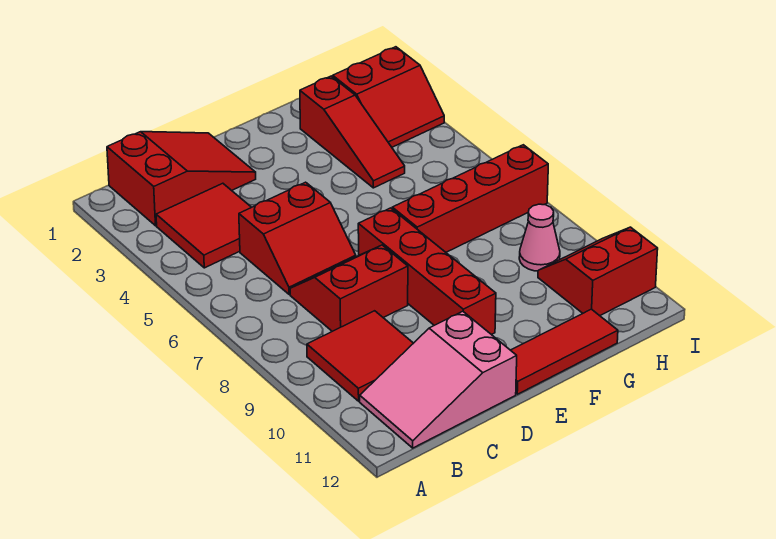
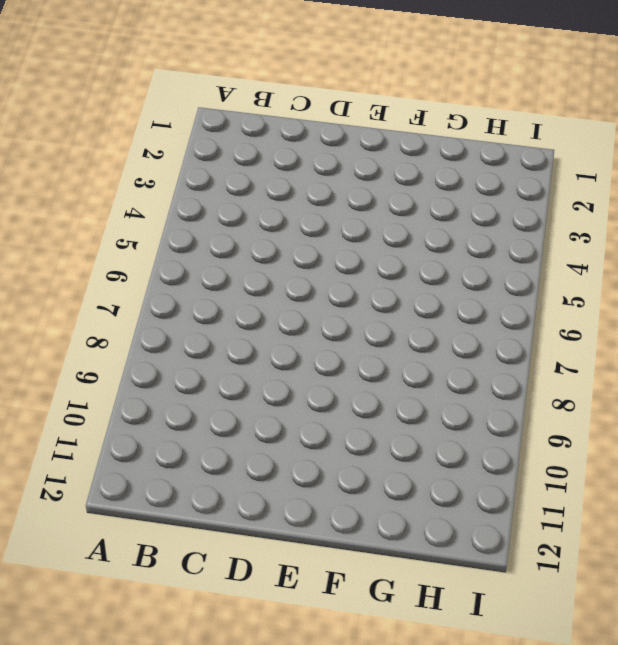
none -> red slope B1:D2 level 1 top B
none -> red tile B3:C4 level 1
none -> red tile B9:C10 level 1

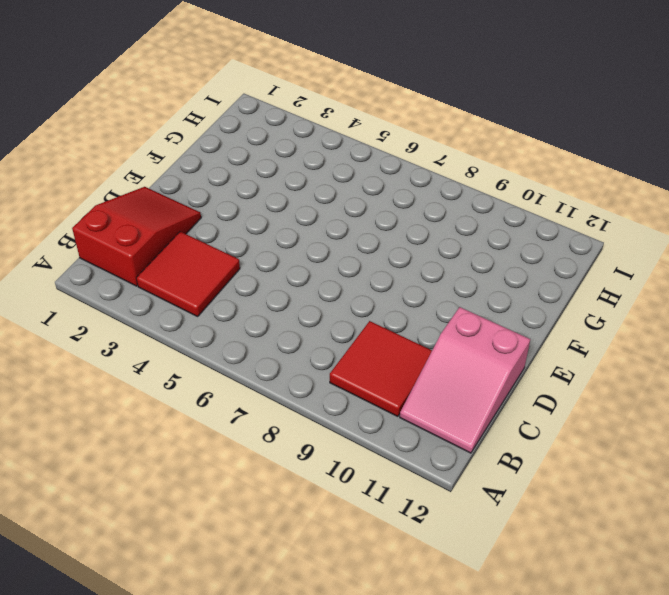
none -> red slope C5:D6 level 1 top 5
none -> red slope C7:D8 level 1 top 8
none -> red brick E7:E10 level 1

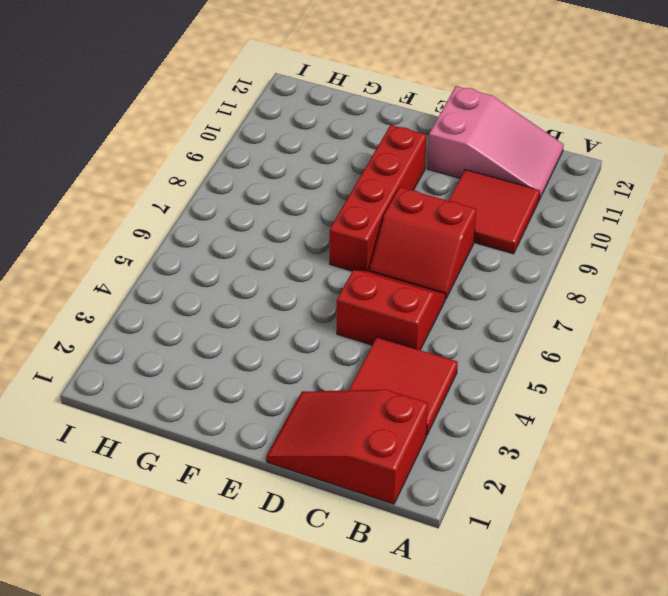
none -> red tile E12:G12 level 1
none -> red brick F7:I7 level 1
none -> red slope G2:G4 level 1 top 2

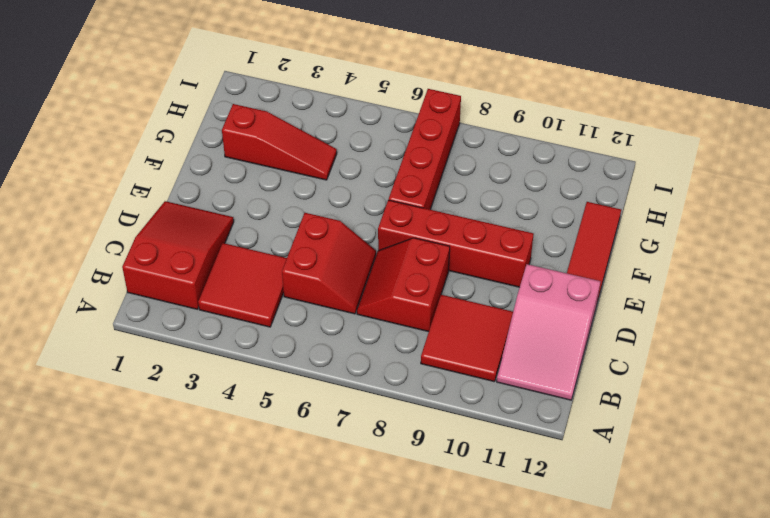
none -> red slope H2:I3 level 1 top 2
none -> pink cone H9 level 1
none -> red slope H10:I11 level 1 top 11

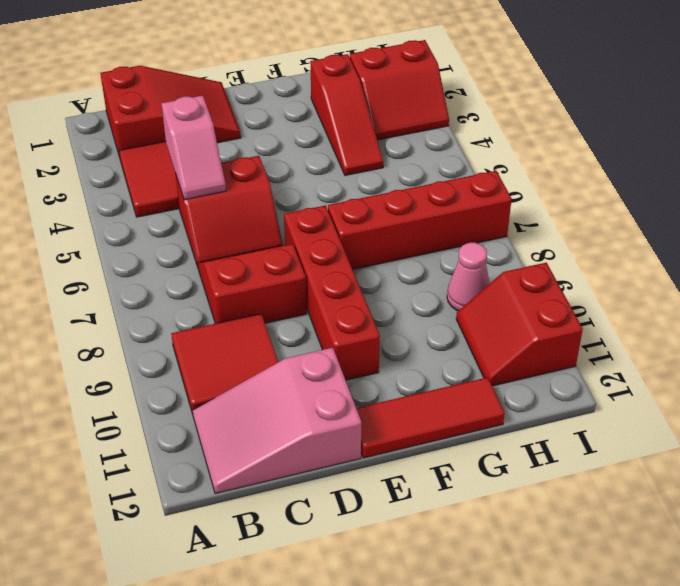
pink slope C4:C5 level 2 top 4 -> none
red slope H10:I11 level 1 top I -> red slope H10:I11 level 1 top 11

